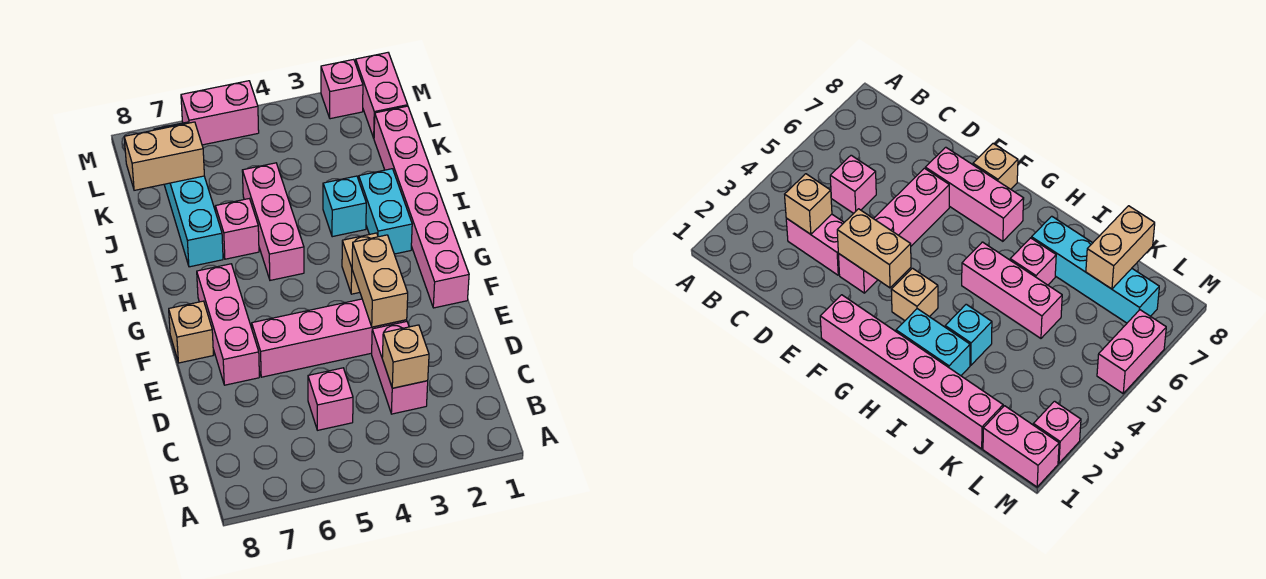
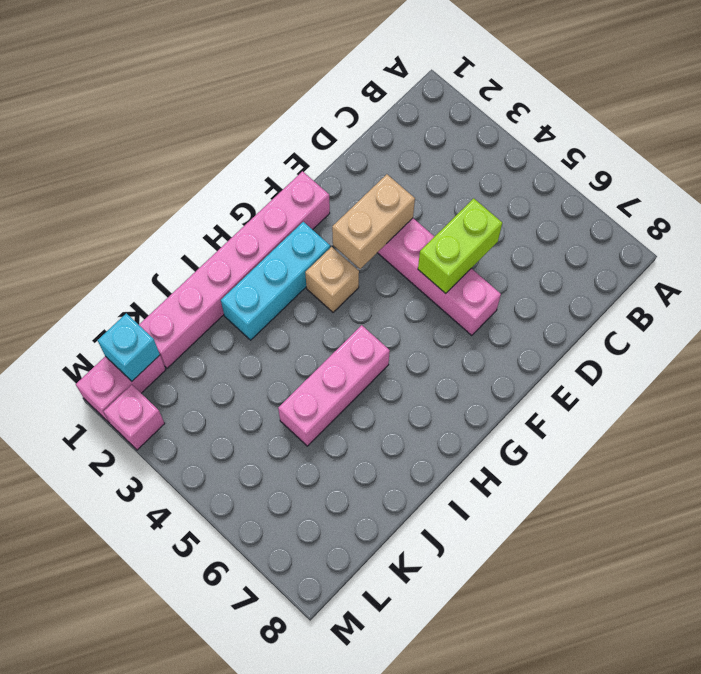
lime brick D5:E5 level 2 -> none
cyan brick G2:I2 level 1 -> cyan brick H2:I2 level 1
cyan brick L1 level 2 -> cyan brick I3 level 1
none -> pink brick C3:D3 level 1
none -> pink brick C5 level 1
none -> pink brick E7:G7 level 1

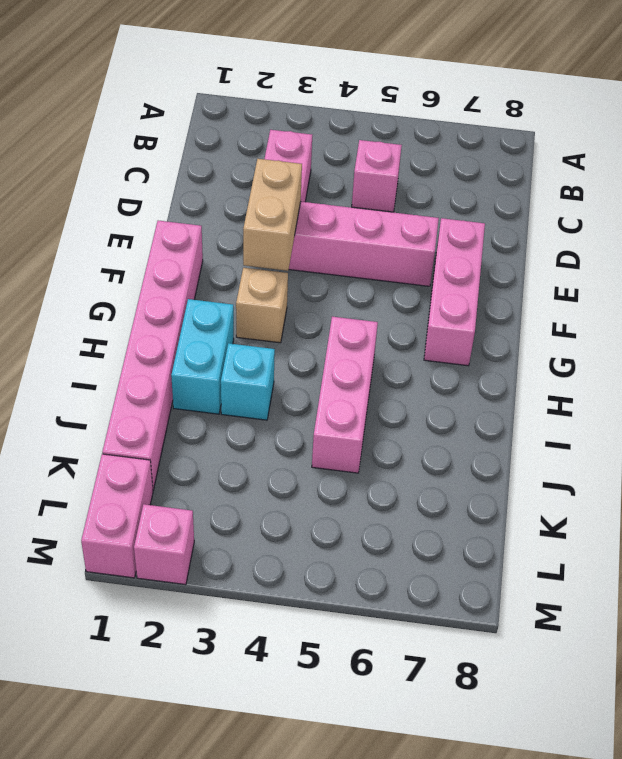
none -> tan brick F8 level 1
none -> pink brick I6 level 1
none -> cyan brick I7:L7 level 1

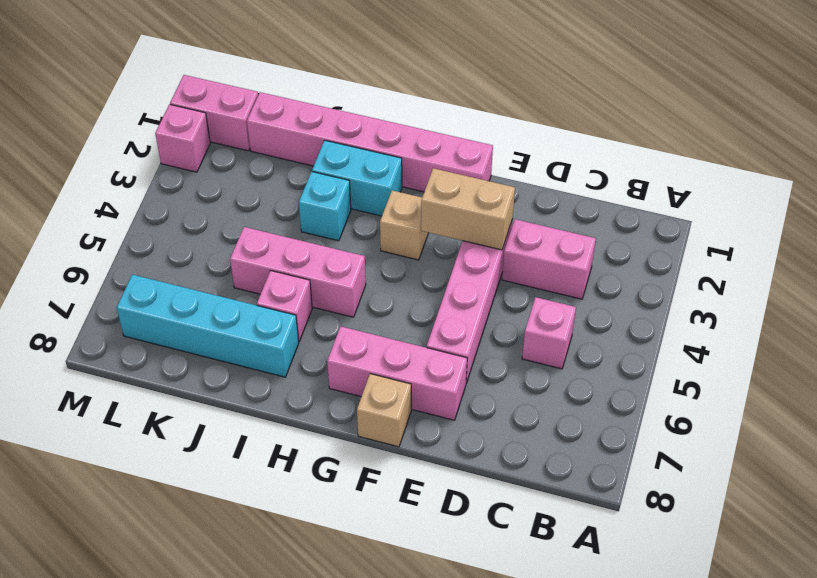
none -> pink brick M5:M6 level 1
none -> tan brick C3 level 2
none -> tan brick K7:K8 level 2

